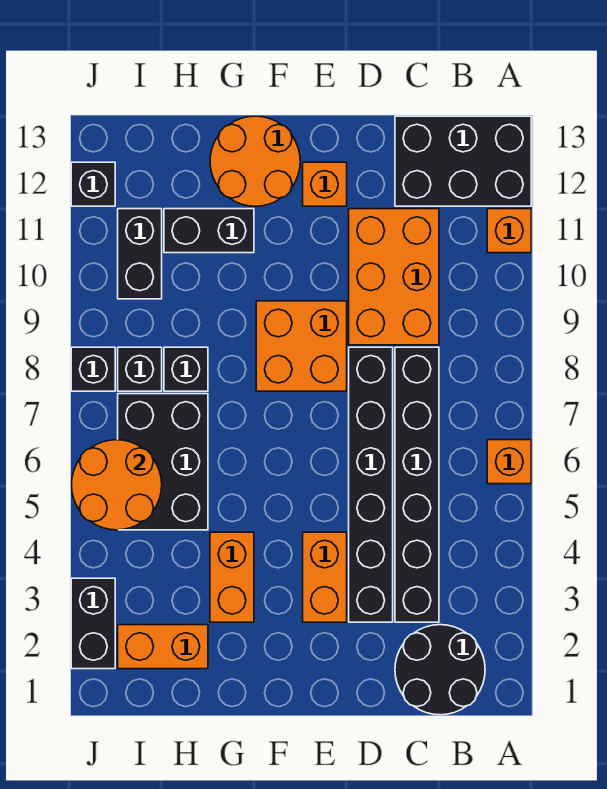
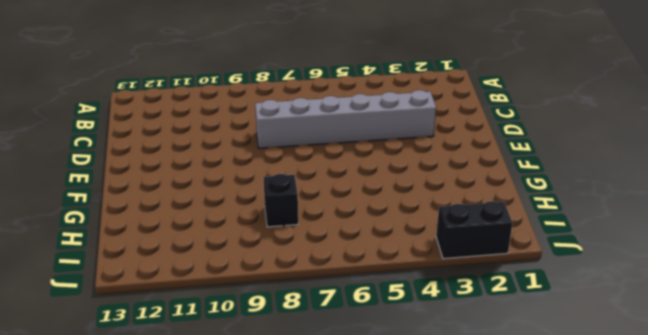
grey brick D3:D8 level 1 -> black brick D3:D8 level 1
none -> orange brick A6 level 1
none -> orange brick A11 level 1
none -> black brick A12:C13 level 1

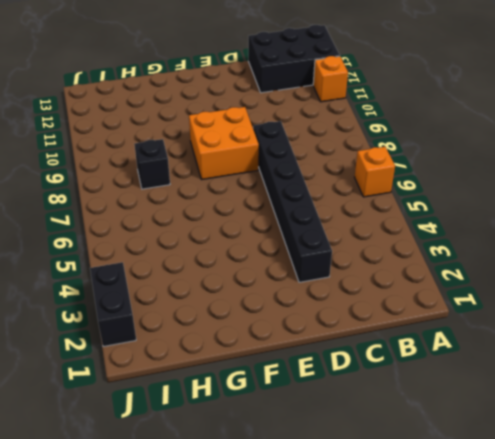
none -> black round brick B1:C2 level 1
none -> black brick C3:C8 level 1
none -> orange brick C9:D11 level 1

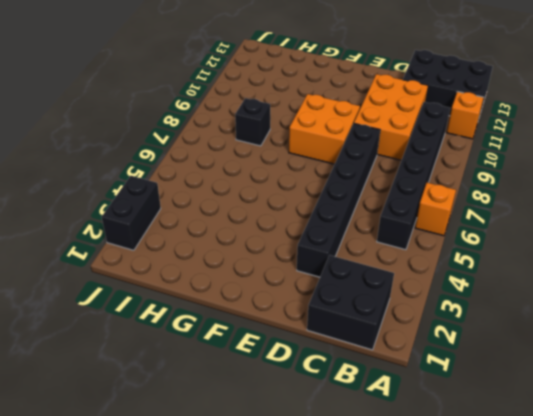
black brick B1:C2 level 1 -> black round brick B1:C2 level 1
black brick B5:B10 level 1 -> black brick C3:C8 level 1
none -> orange brick E3:E4 level 1
none -> orange brick E12 level 1
none -> orange round brick F12:G13 level 1

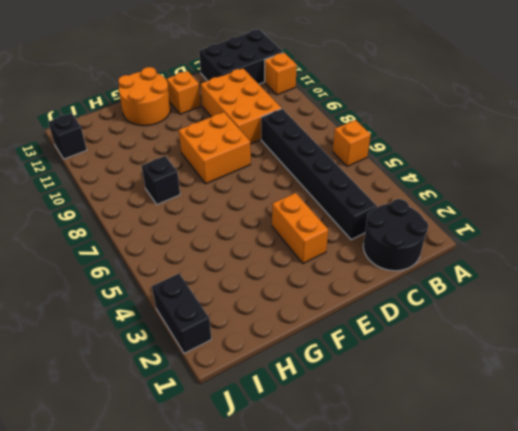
none -> black brick D3:D8 level 1
none -> orange brick G3:G4 level 1
none -> black brick G11:H11 level 1

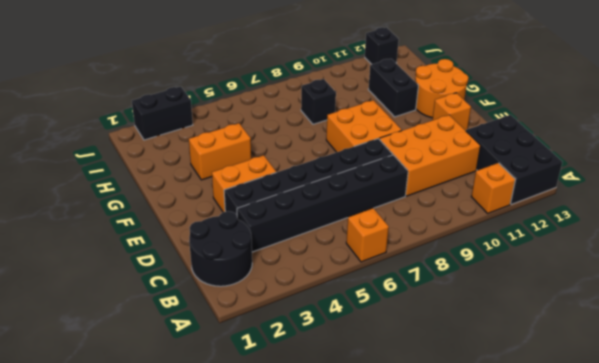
none -> orange brick H2:I2 level 1
none -> black brick H5:I7 level 1
none -> black brick I8 level 1

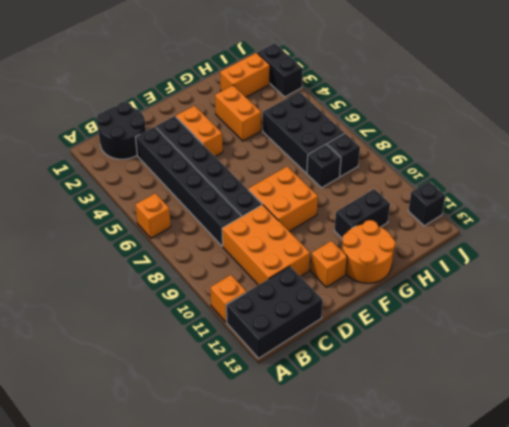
none -> black brick I10:I11 level 1
none -> black brick J8 level 1
none -> orange round brick I5:J6 level 2

